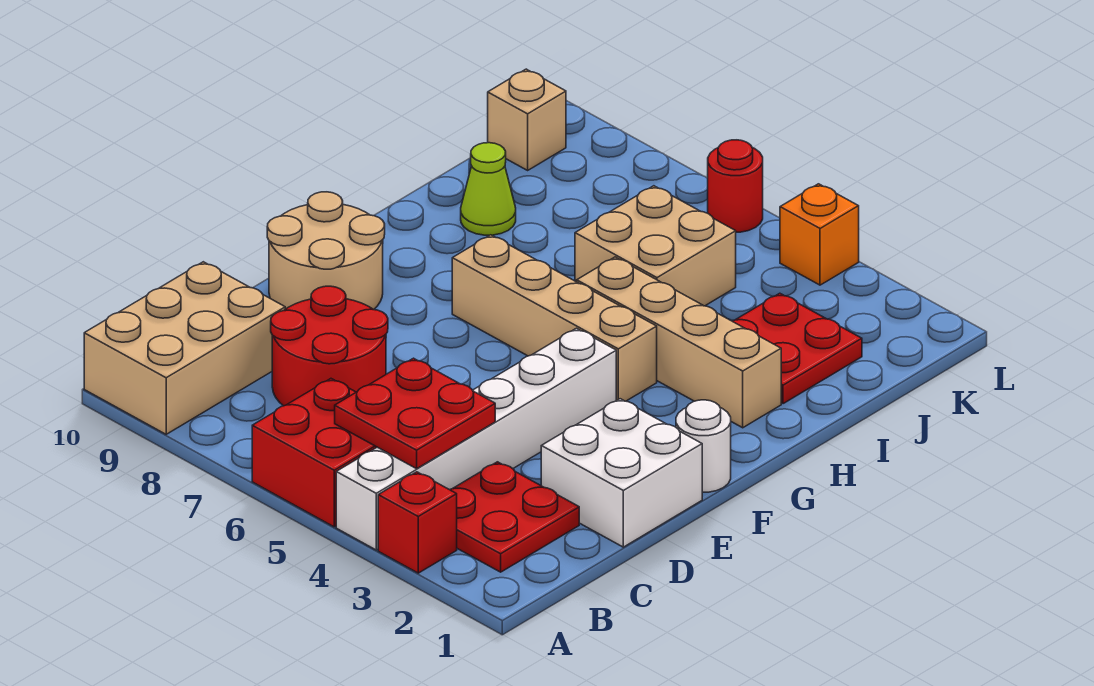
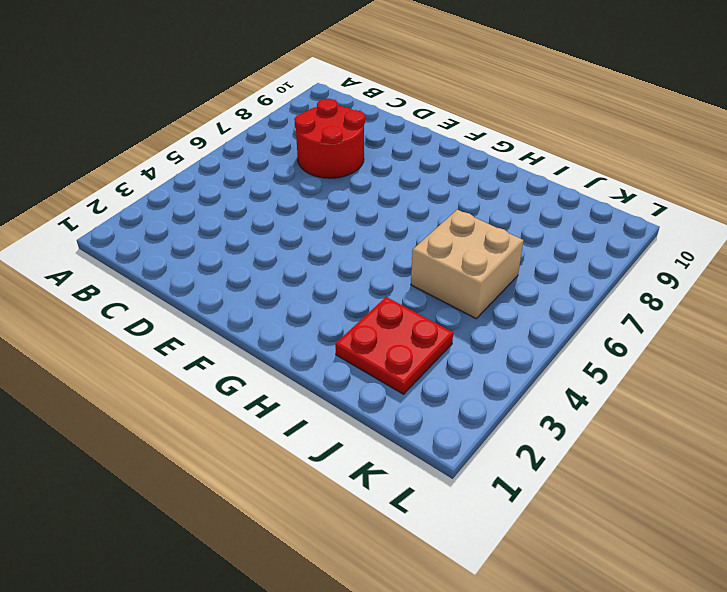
none -> red brick A3 level 1
none -> white brick A4:F4 level 1
none -> red brick A5:B6 level 1

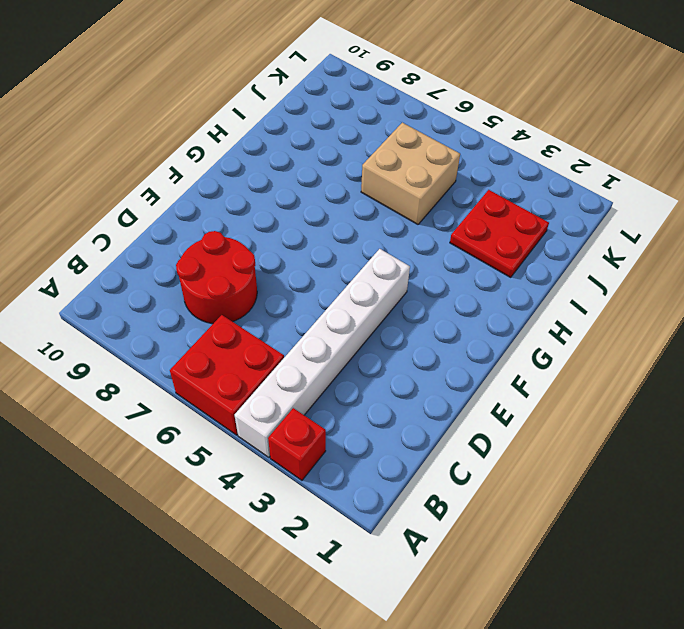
none -> tan brick A9:C10 level 1
none -> red plate B2:C3 level 1
none -> white brick D1:E2 level 1

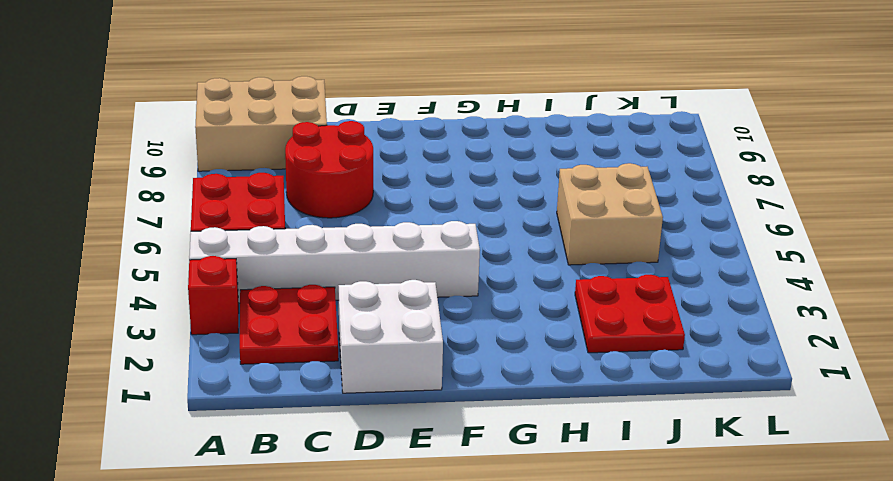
none -> tan round brick E9:F10 level 1
none -> white round brick F1 level 1
none -> tan brick G4:G7 level 1

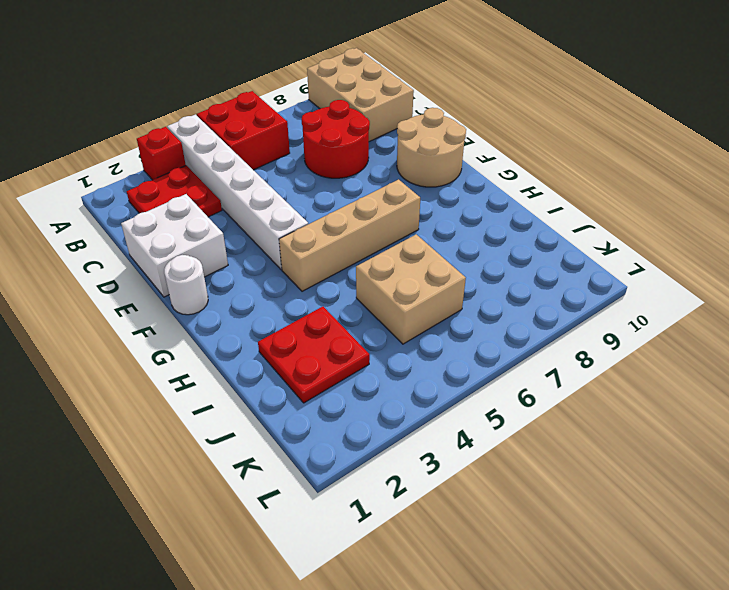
none -> tan brick H2:H5 level 1
none -> lime cone I9 level 1
none -> tan brick K10 level 1

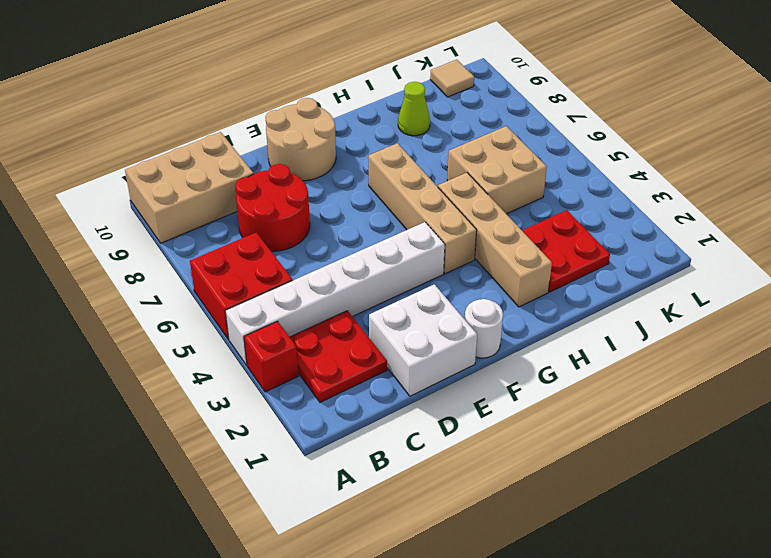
tan tile K10 level 1 -> tan brick K10 level 1
none -> orange brick L4 level 1
none -> red round brick L6 level 1
none -> red plate B4:C5 level 2

